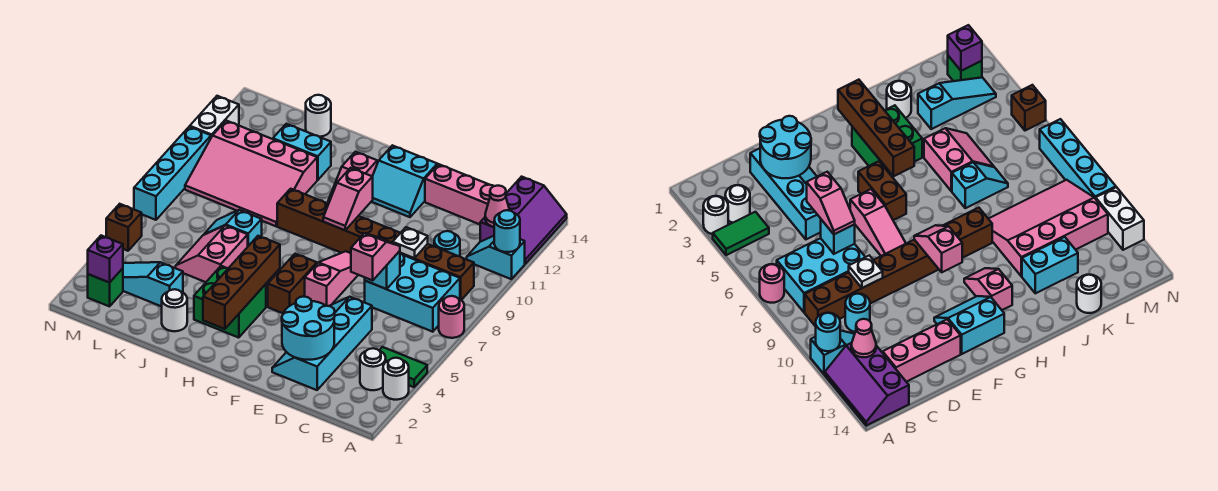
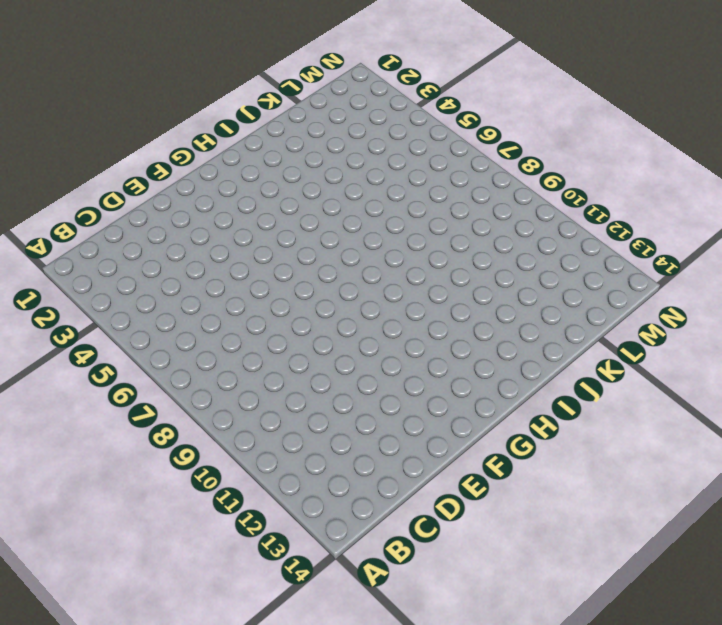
none -> white round brick A3 level 1
none -> green tile A4:B4 level 1
none -> pink round brick A7 level 1
none -> cyan slope A11:B11 level 1 top A

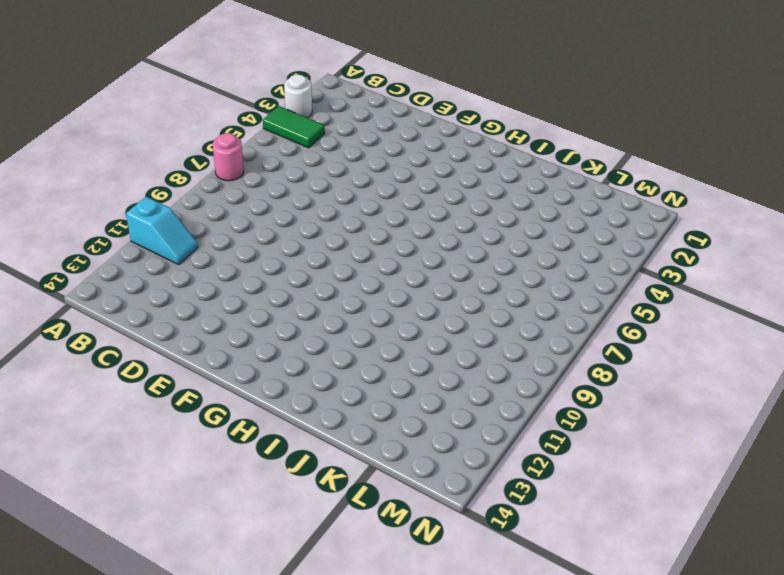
none -> purple slope A12:B14 level 1 top B
none -> white round brick B3 level 1
none -> cyan brick B7:D8 level 1
none -> brown brick B9:I9 level 1

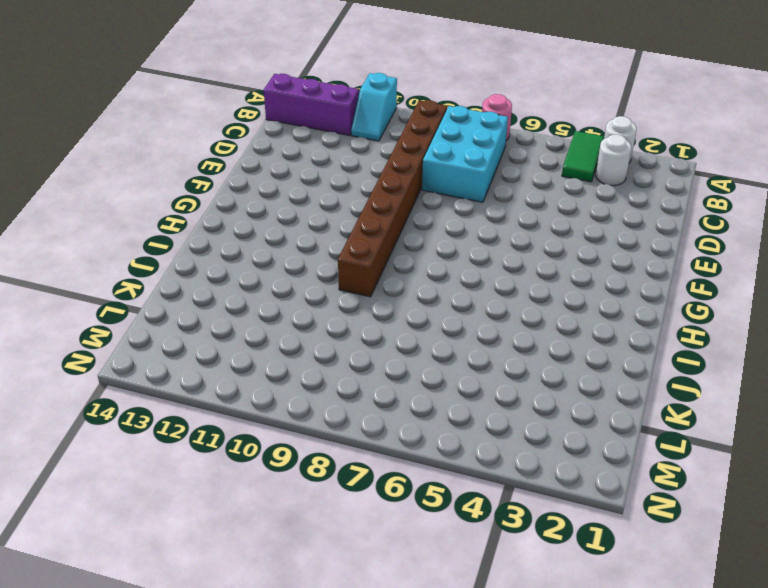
none -> cyan round brick C10 level 1
none -> pink brick C13:E13 level 1
none -> cyan slope D2:E5 level 1 top D
none -> pink slope F6:F8 level 1 top 6

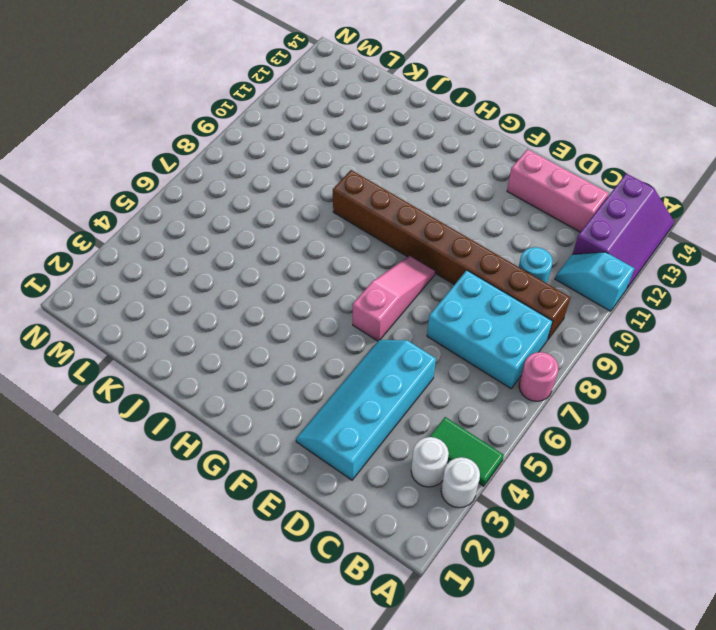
none -> cyan slope F12:G13 level 1 top 13
none -> brown brick G5:G6 level 1
none -> green brick H3:I4 level 1
none -> pink slope H11:H12 level 1 top 12

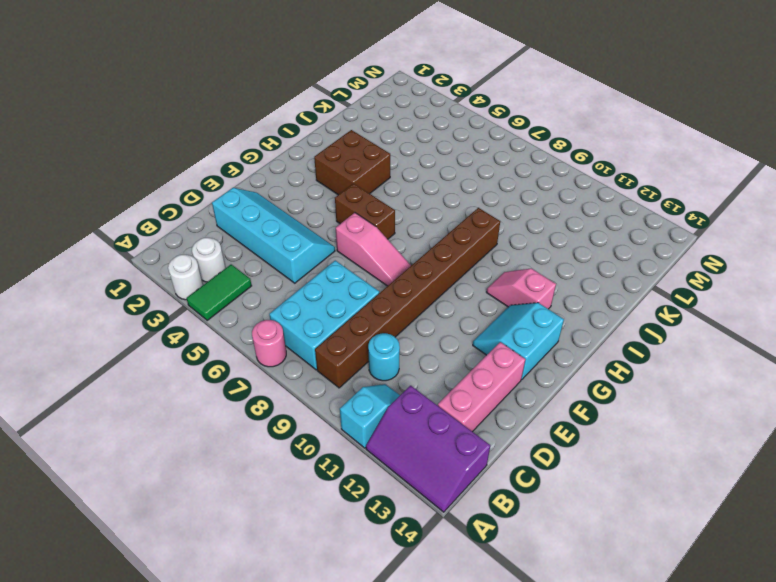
brown brick H3:I4 level 1 -> green brick H3:I4 level 1
none -> white round brick J2 level 1
none -> pink slope J5:K6 level 1 top J
none -> cyan slope J7:K7 level 1 top J
none -> pink slope J9:M11 level 1 top 11

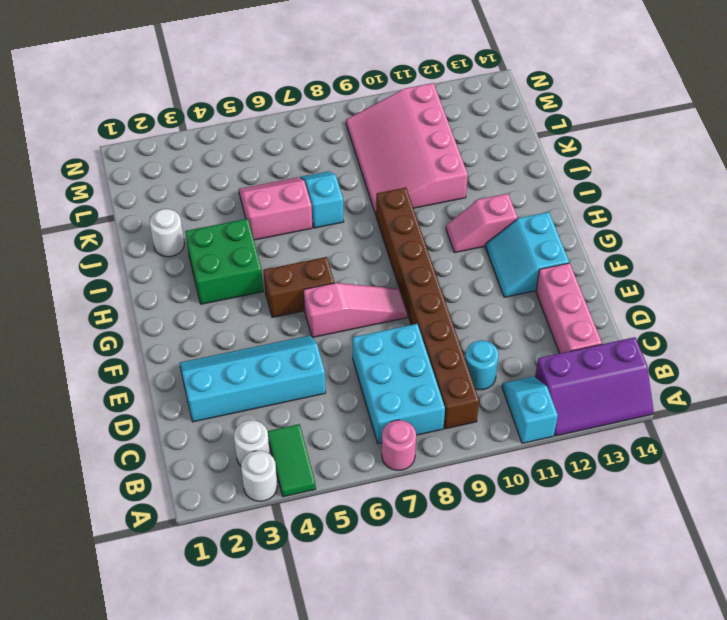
none -> cyan brick J12:K12 level 1
none -> cyan slope K3:M3 level 1 top K
none -> white round brick K14 level 1
none -> green brick M2 level 1

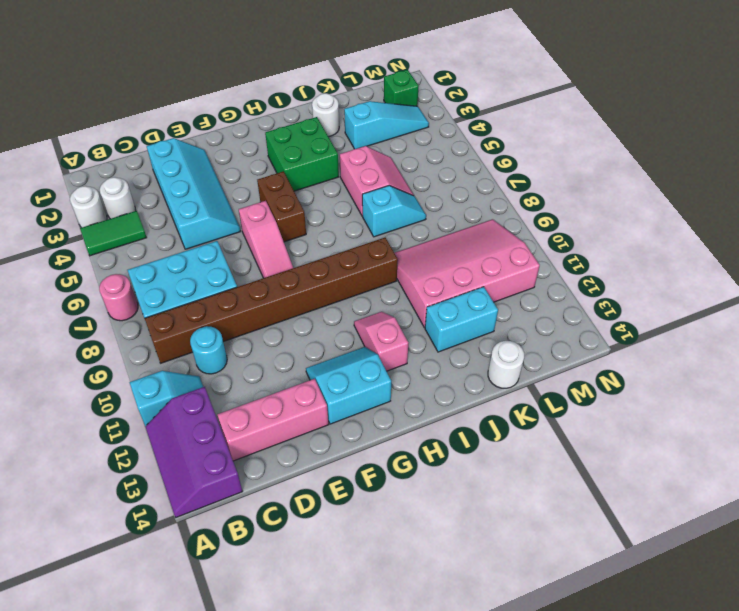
none -> brown brick N5 level 1
none -> cyan brick N7:N10 level 1
none -> white brick N11:N12 level 1
none -> cyan round brick A11 level 2

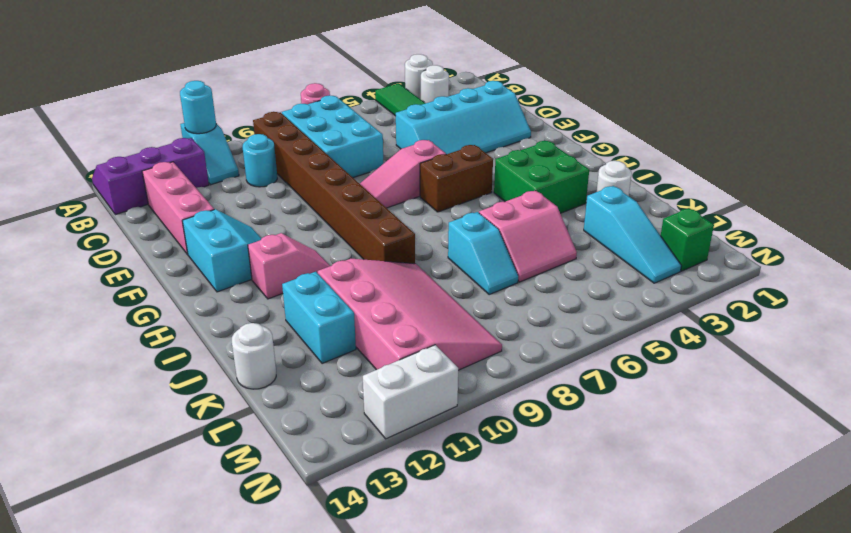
none -> brown brick N5 level 1
none -> cyan brick N7:N10 level 1
none -> pink cone B12 level 2
none -> cyan round brick D2:E3 level 2

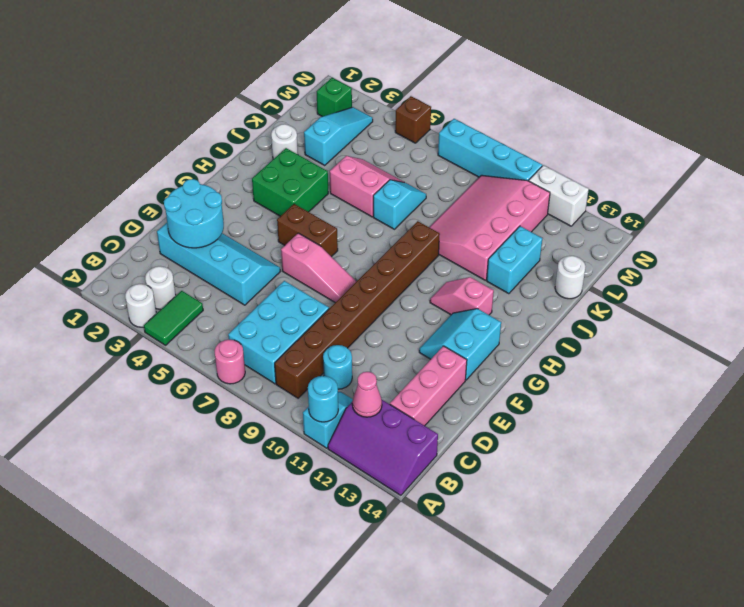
none -> cyan brick D7 level 2
none -> white plate D9 level 2
none -> pink slope G9:G10 level 2 top 10
none -> brown brick H2:H5 level 2

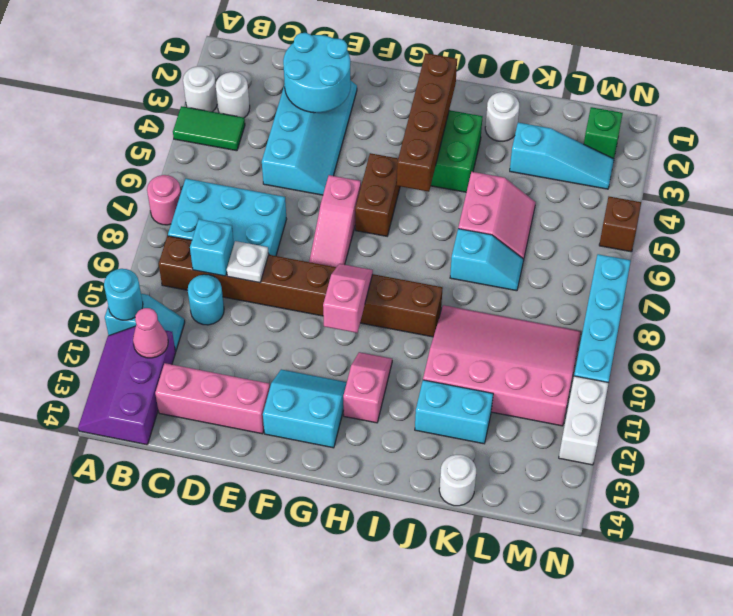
cyan brick C9 level 2 -> cyan brick D7 level 2
none -> purple brick M2 level 2
none -> pink slope D6:D7 level 3 top 6

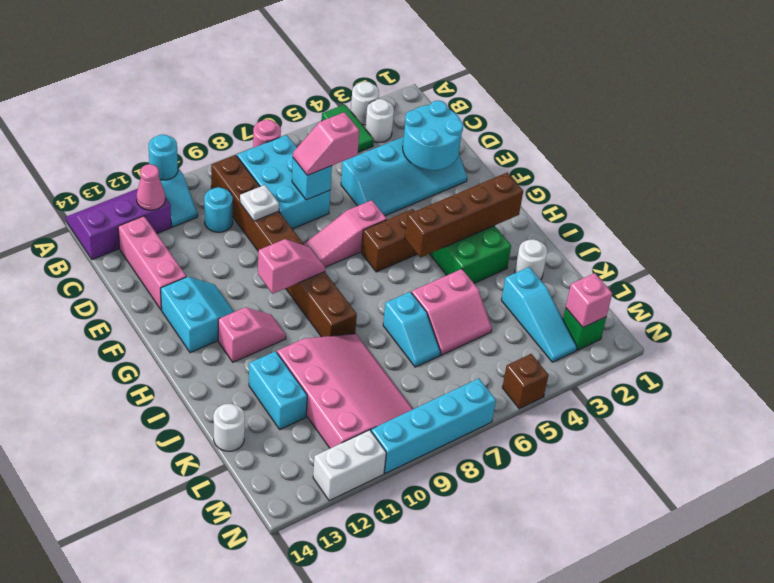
pink brick M2 level 2 -> purple brick M2 level 2

